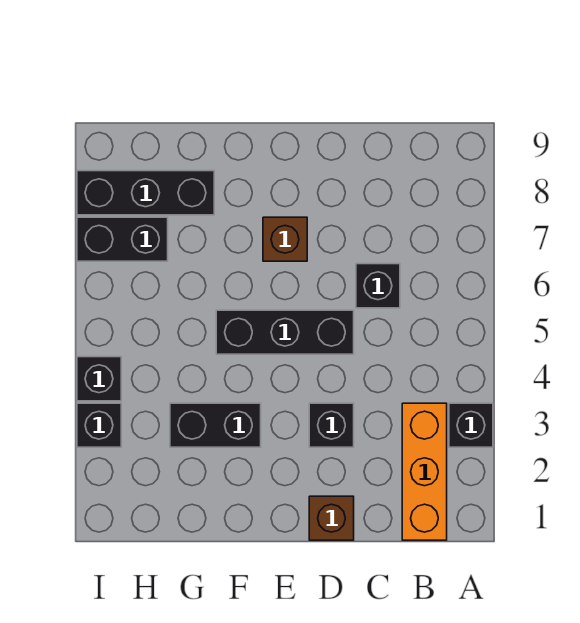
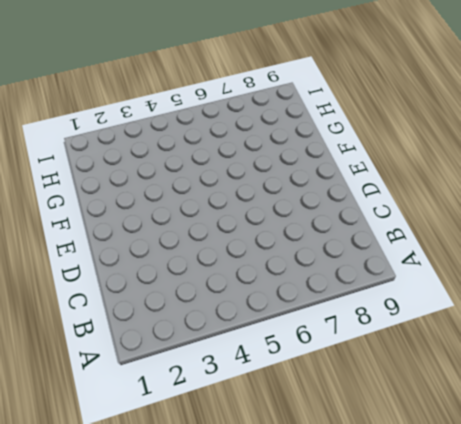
none -> black brick A3 level 1
none -> orange brick B1:B3 level 1
none -> black brick C6 level 1

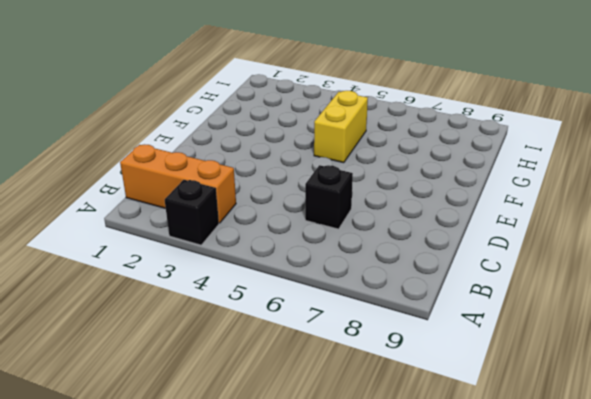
yellow brick F5:G5 level 1 -> black brick D5:F5 level 1
none -> brown brick D1 level 1
none -> black brick D3 level 1
none -> brown brick E7 level 1

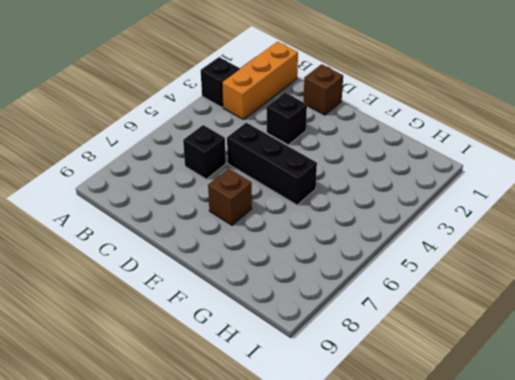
none -> black brick F3:G3 level 1
none -> black brick G8:I8 level 1
none -> black brick H7:I7 level 1

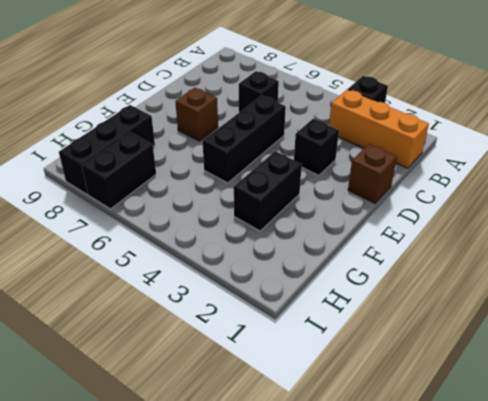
none -> black brick I3 level 1
none -> black brick I4 level 1

